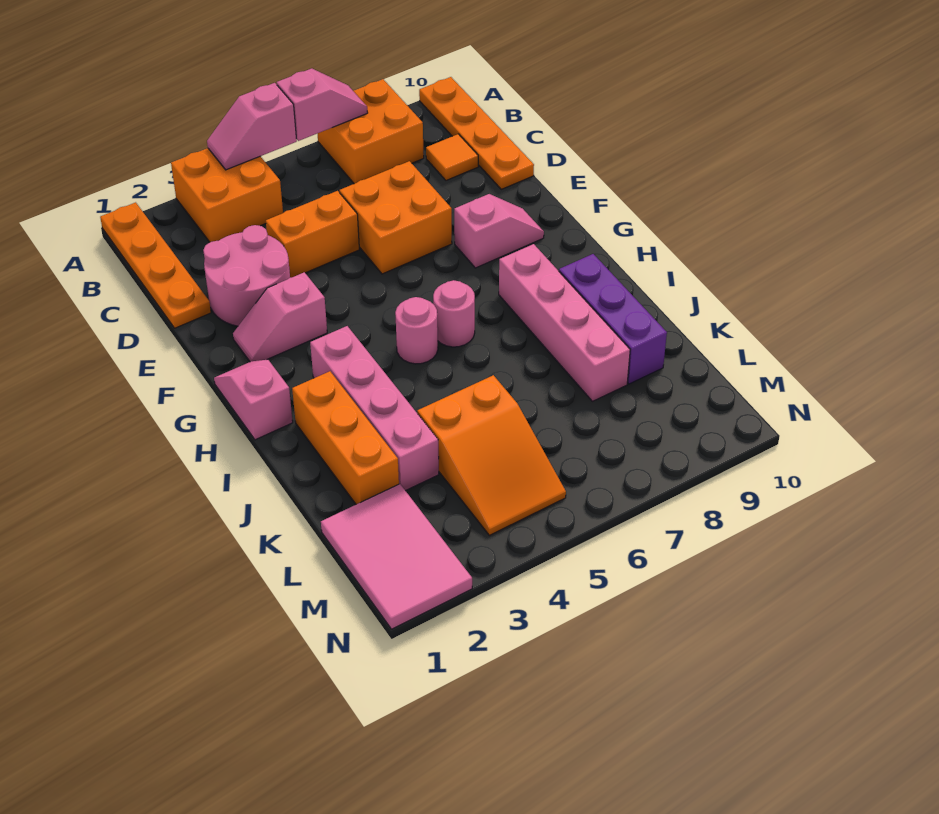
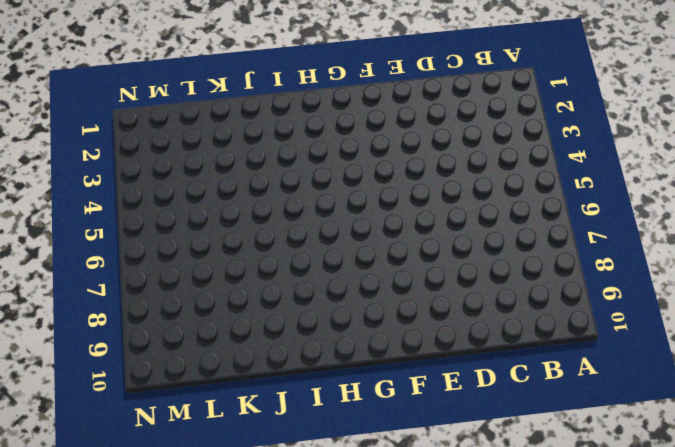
none -> orange plate A1:D1 level 1
none -> orange brick A3:B4 level 1
none -> orange brick A7:B8 level 1

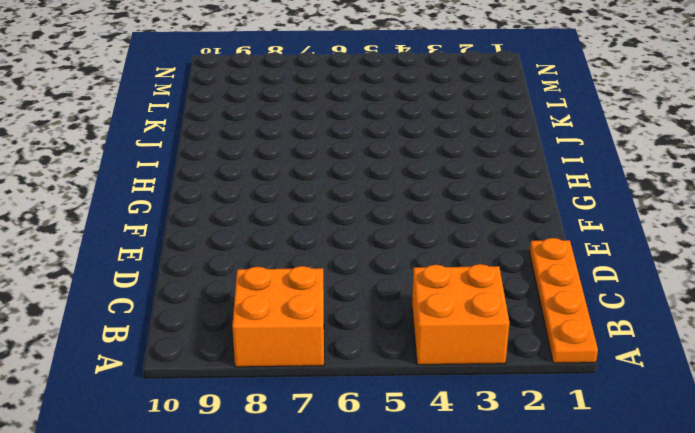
none -> orange plate A10:D10 level 1
none -> orange tile C9 level 1
none -> pink round brick D2:E3 level 1

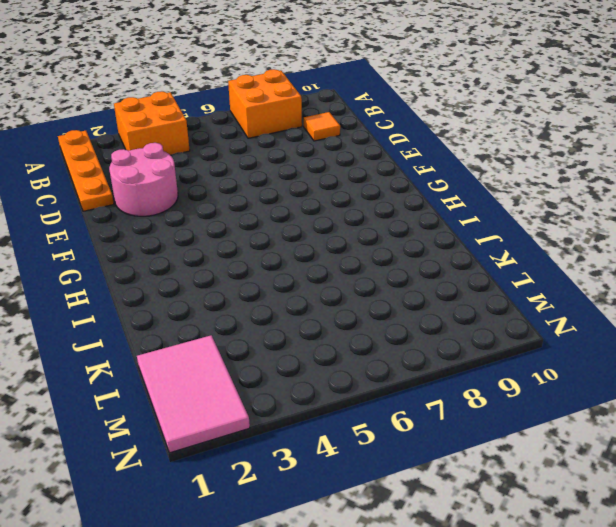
none -> orange plate A10:D10 level 1
none -> orange brick D4:D5 level 1
none -> orange brick D6:E7 level 1

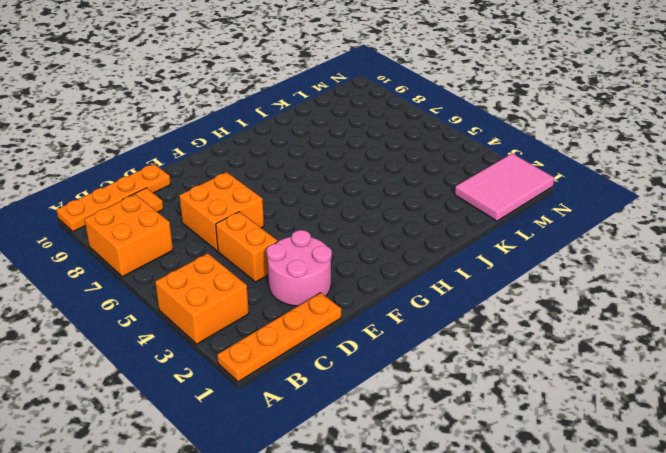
none -> pink slope F2:F3 level 1 top 3
none -> pink slope F8:F9 level 1 top 8
none -> pink slope G1:H1 level 1 top H

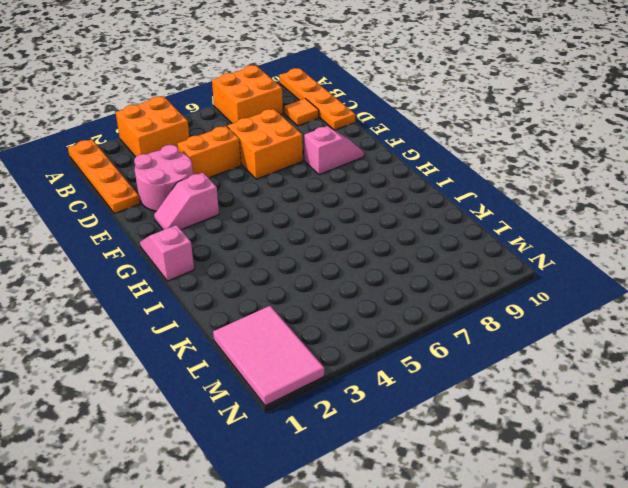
none -> pink brick H3:K3 level 1
none -> pink round brick H5 level 1
none -> pink round brick H6 level 1

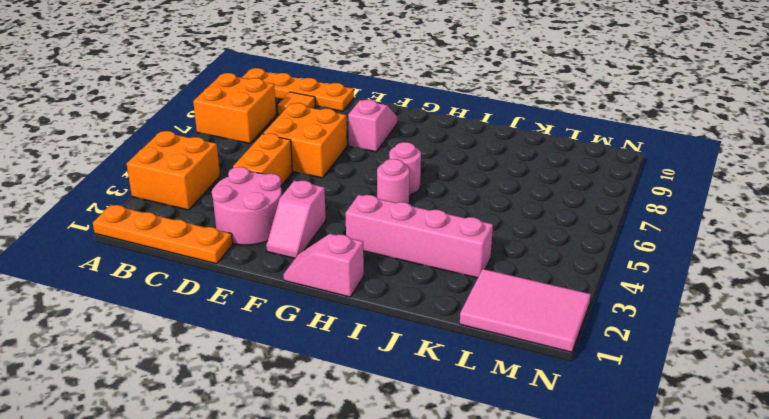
none -> pink brick H8:K8 level 1
none -> orange brick I2:K2 level 1
none -> purple brick I9:K9 level 1

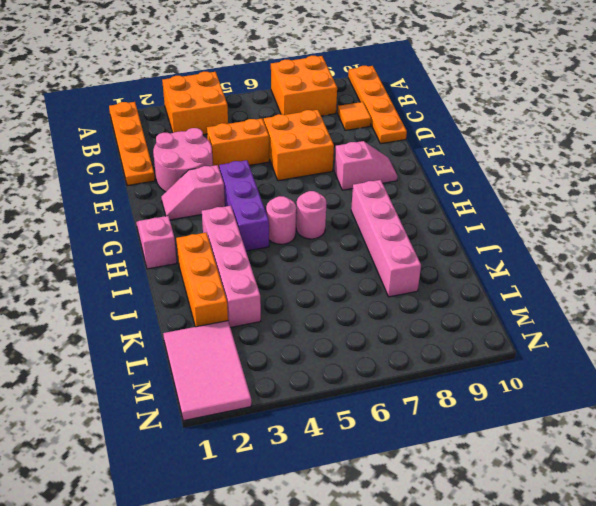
purple brick F4:H4 level 1 -> purple brick I9:K9 level 1
none -> orange slope K4:M5 level 1 top K
none -> pink slope A4:A5 level 2 top 5
none -> pink slope A6:A7 level 2 top 6

